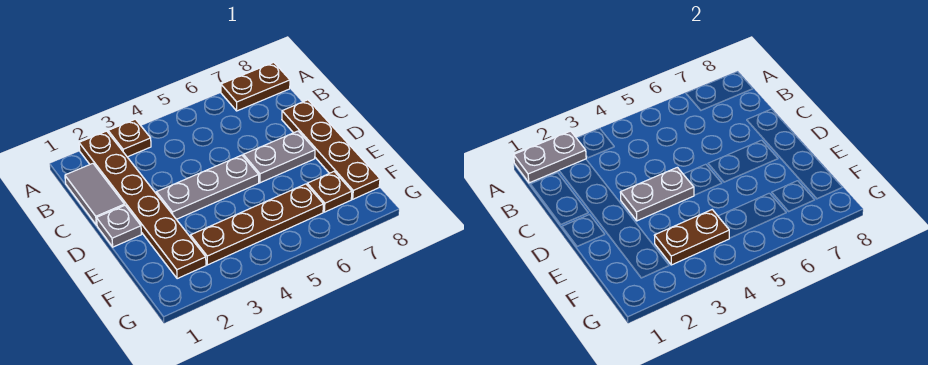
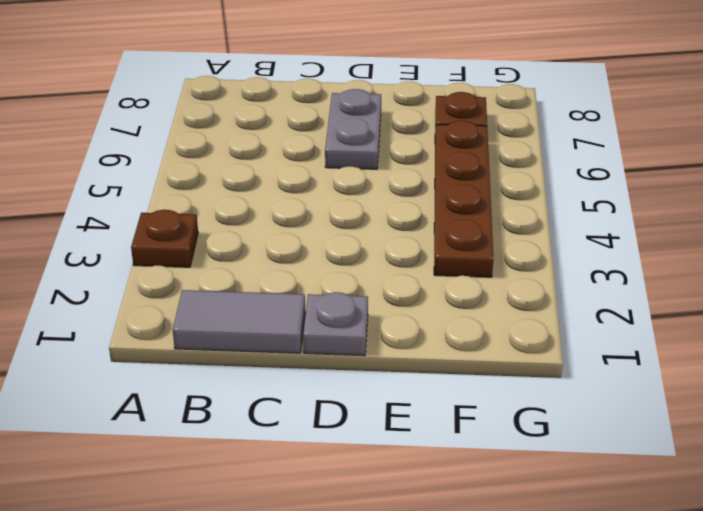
none -> brown plate A2:F2 level 1
none -> brown plate A7:A8 level 1
none -> brown plate C8:F8 level 1

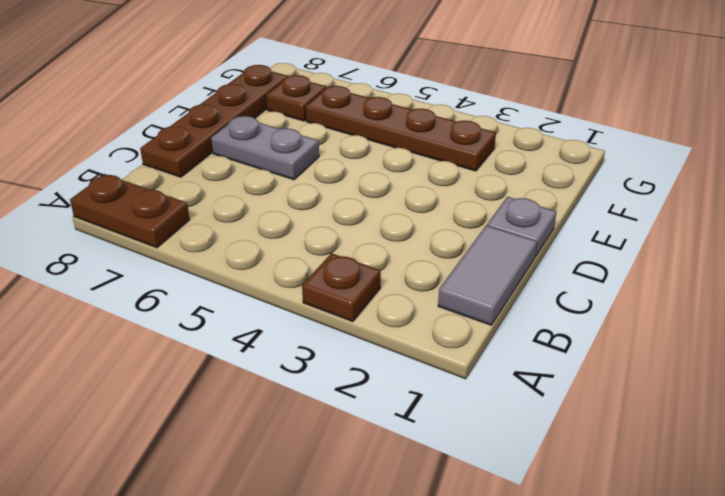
none -> brown plate A2:F2 level 1
none -> grey plate D3:D5 level 1
none -> grey plate A1:A2 level 2

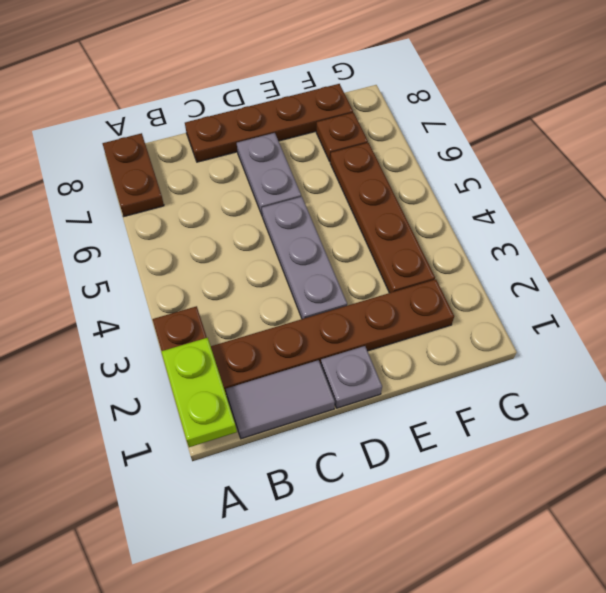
lime plate A1:A2 level 2 -> grey plate A1:A2 level 2
none -> grey plate D3:D4 level 2
none -> brown plate F3:F4 level 2

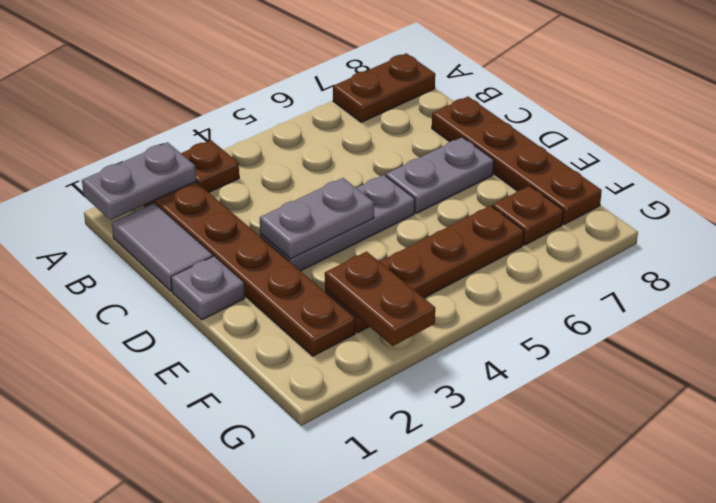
brown plate F3:G3 level 2 -> brown plate F3:F4 level 2

